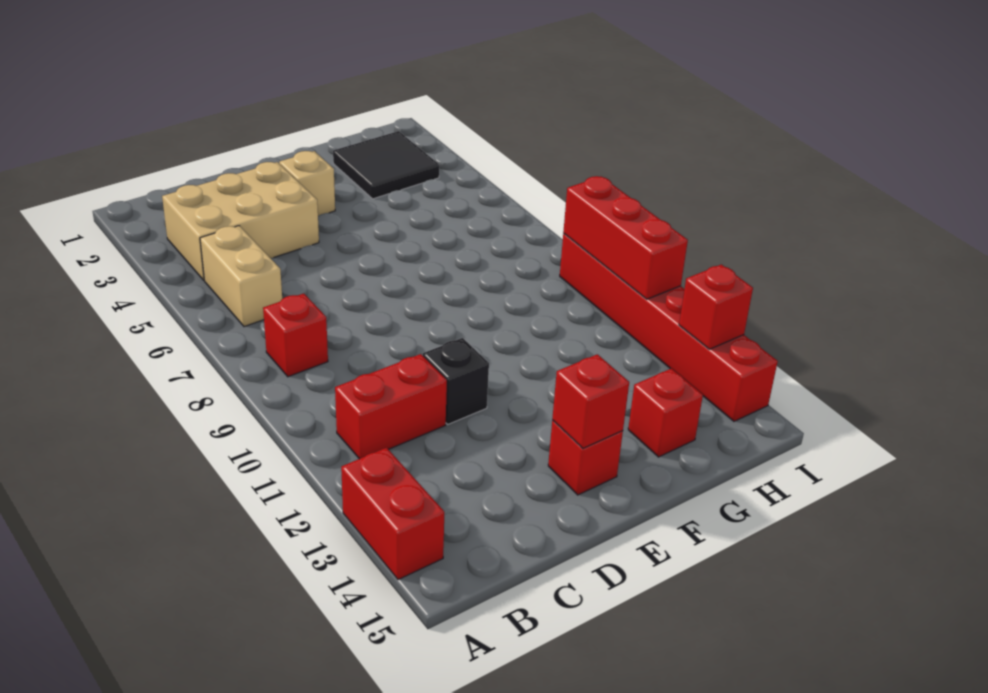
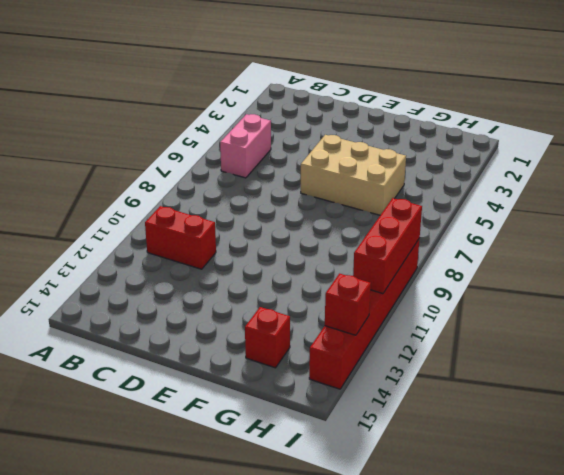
pink brick B5:B6 level 1 -> tan brick B5:B6 level 1
tan brick E5:G6 level 1 -> tan brick B3:D4 level 1
none -> red brick A13:A14 level 1
none -> red brick B8 level 1
none -> black brick D11 level 1

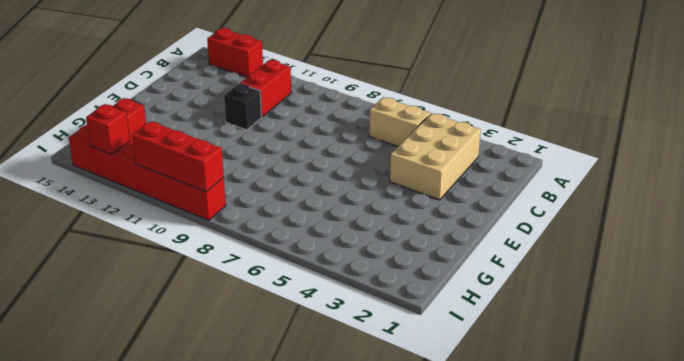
none -> red brick B8 level 1
none -> tan brick E3 level 1
none -> red brick E14 level 1

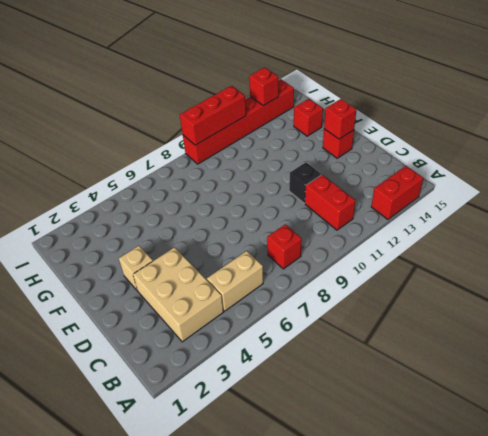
none -> black tile G2:H3 level 1

